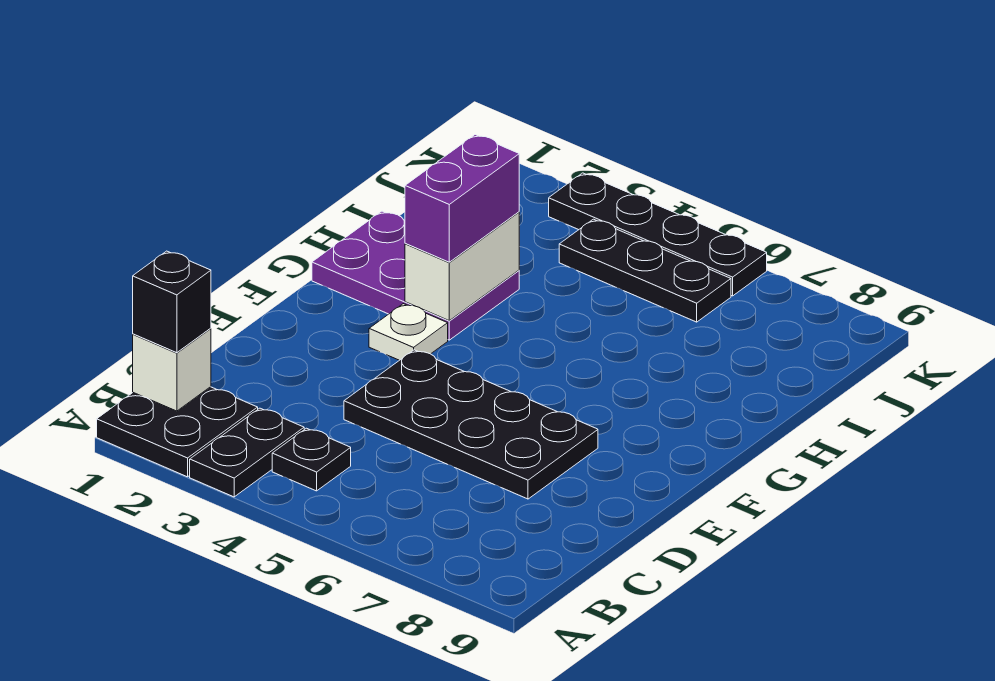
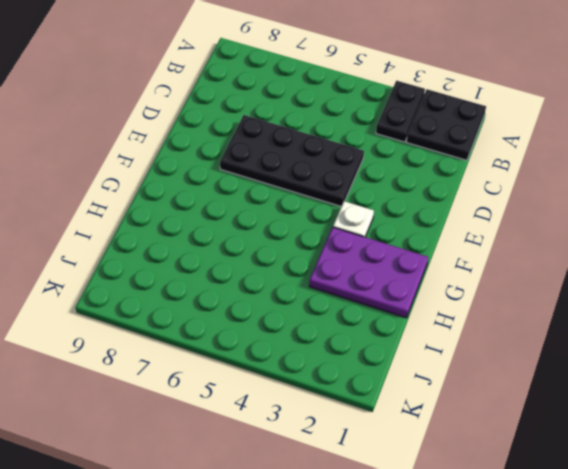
none -> black plate B4 level 1
none -> black plate J4:J6 level 1
none -> black plate K3:K6 level 1

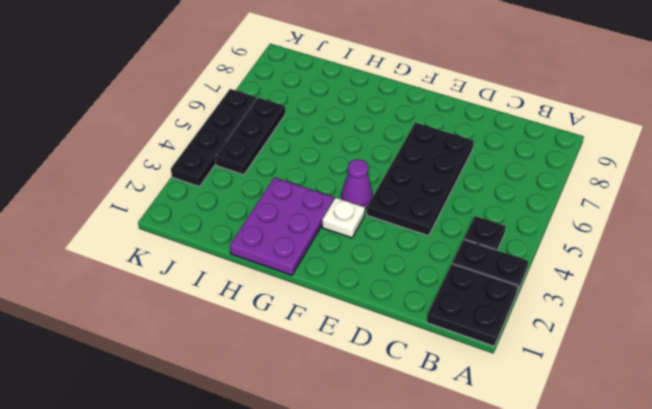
purple cone F4 level 1 -> none
none -> white brick B1 level 2
none -> white brick G3:H3 level 2
none -> black brick B1 level 3

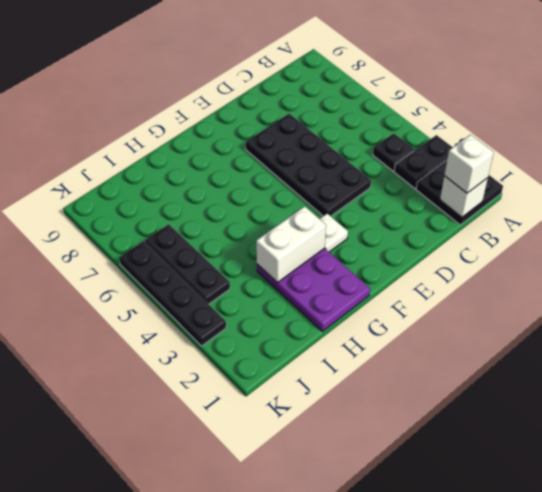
white brick B1 level 3 -> black brick B1 level 3
none -> purple brick G3:H3 level 3

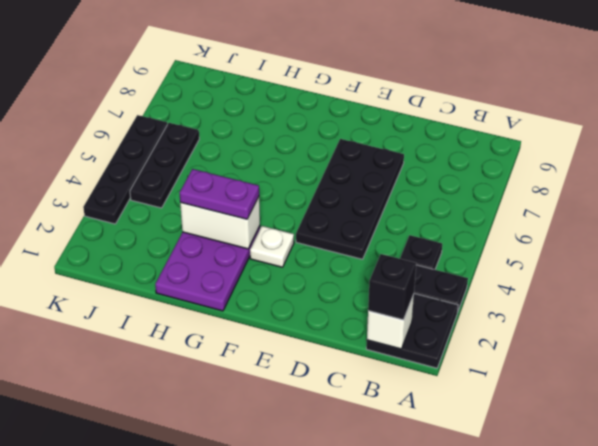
purple plate G3:H3 level 3 -> purple brick G3:H3 level 3

